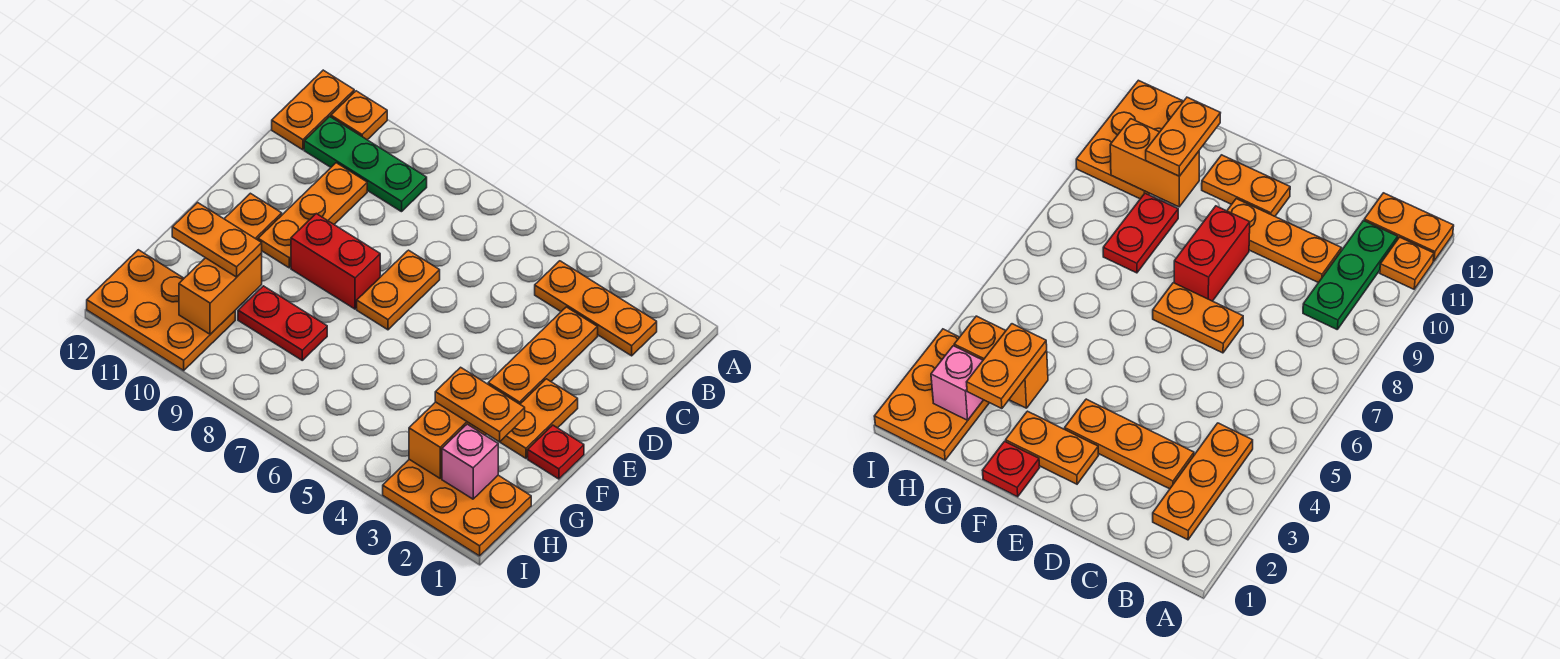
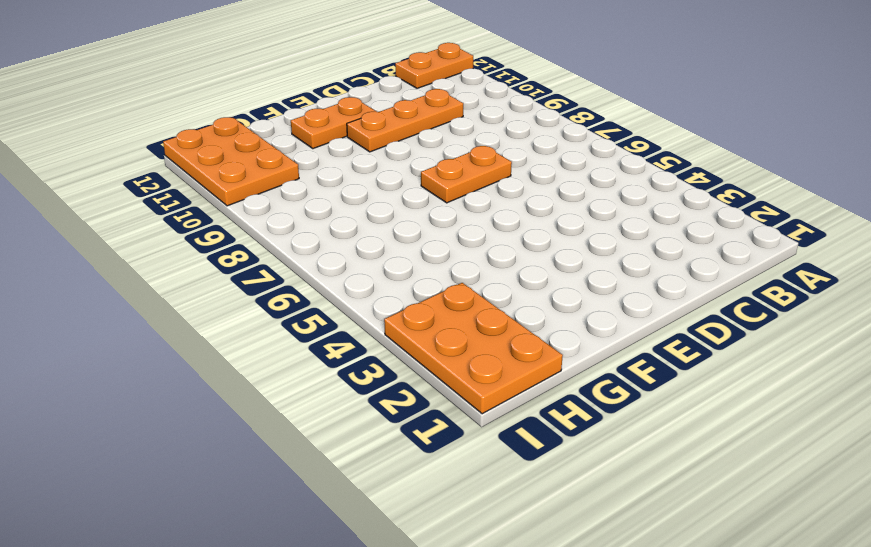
none -> orange plate A11 level 1
none -> orange plate B2:B4 level 1
none -> green plate B9:B11 level 1

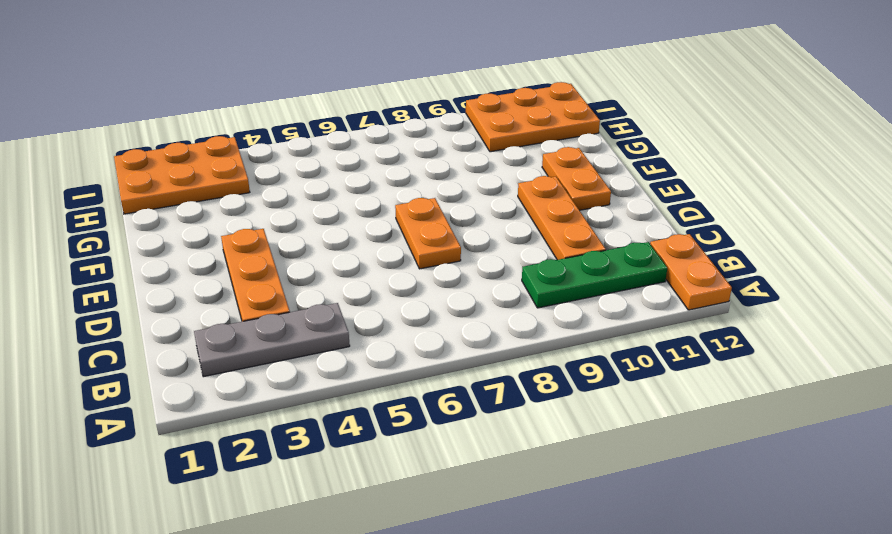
grey plate B2:B4 level 1 -> orange plate B2:B4 level 1
none -> orange plate A11 level 1
none -> orange plate E2:F2 level 1
none -> red brick E8:E9 level 1

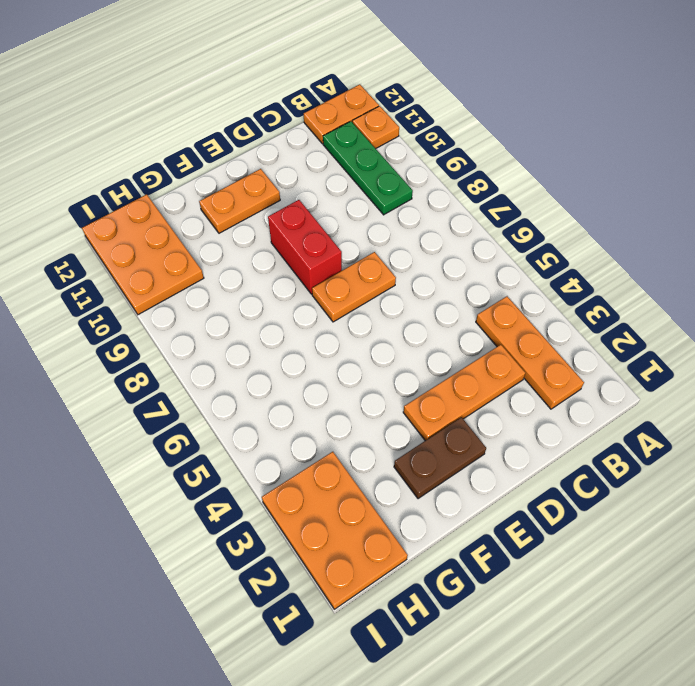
brown plate E2:F2 level 1 -> orange plate E2:F2 level 1
none -> orange plate C10:E10 level 1
none -> red plate F1 level 1
none -> red plate G8:G9 level 1

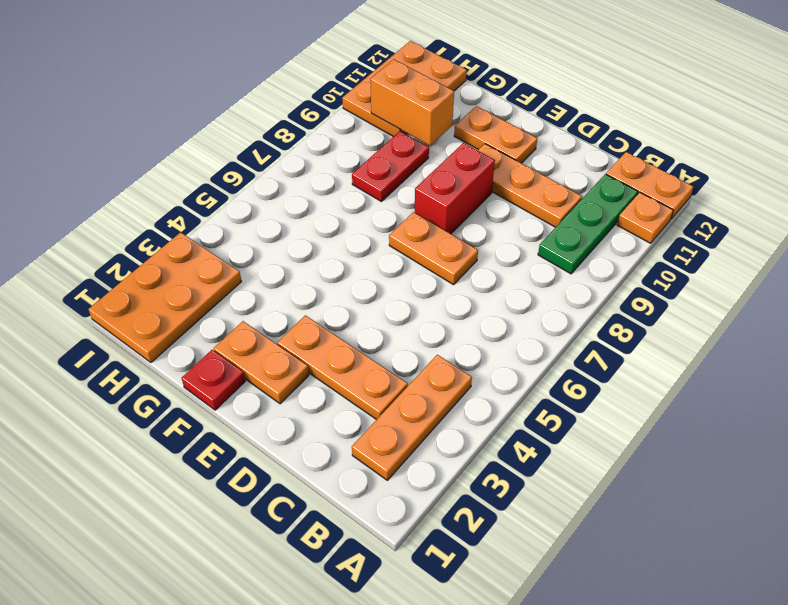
none -> orange brick G3:H3 level 2
none -> pink brick H2 level 2
none -> orange plate G2:G3 level 3

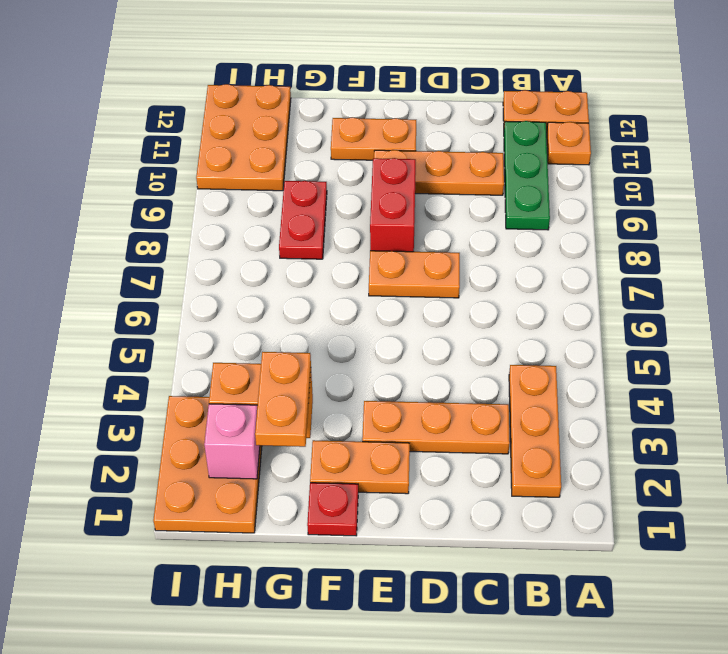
none -> orange brick G10:H10 level 2
none -> orange plate G10:G11 level 3

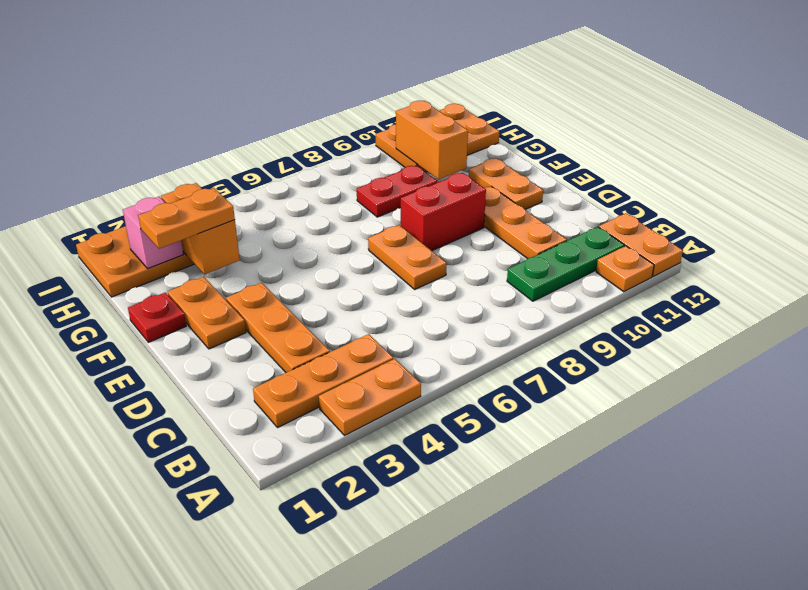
orange plate A3:A4 level 1 -> orange plate G10:G11 level 3

